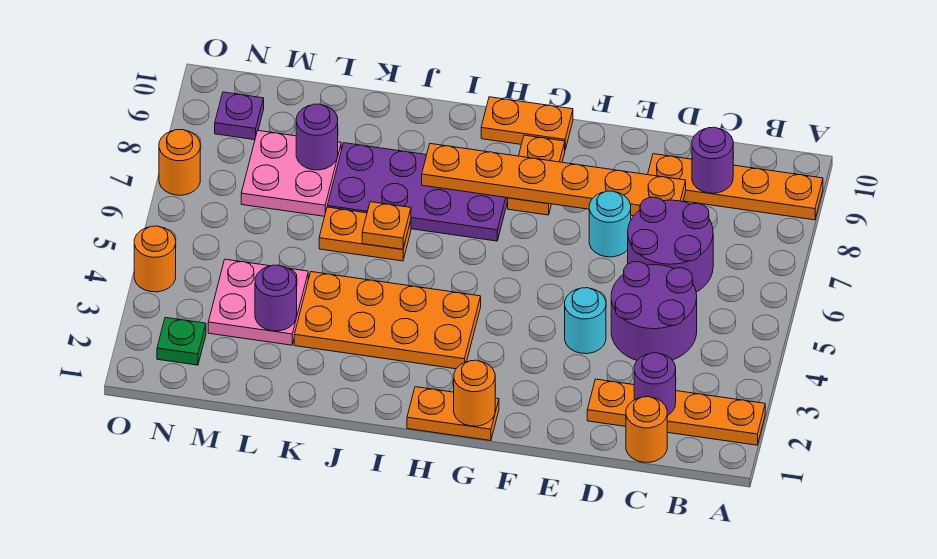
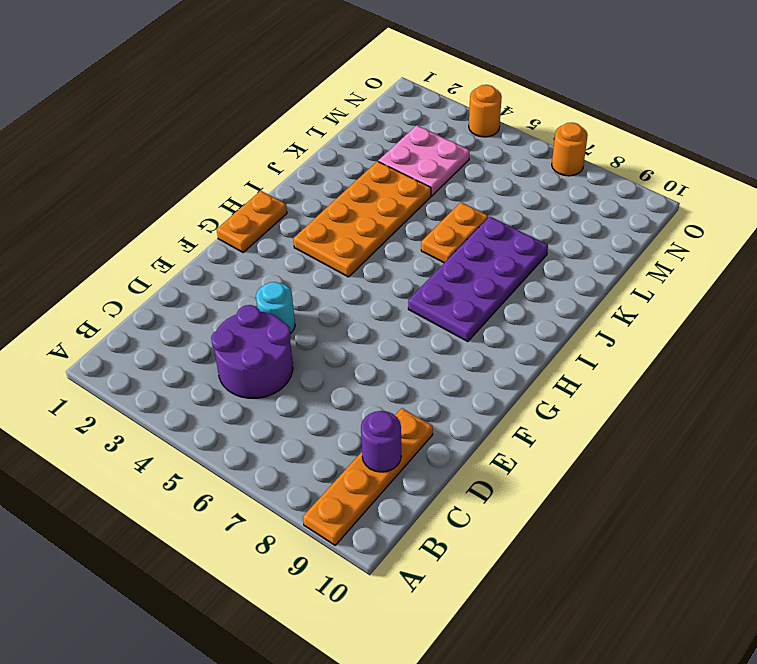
none -> orange plate A2:D2 level 1
none -> orange round brick C1 level 1
none -> purple round brick C6:D7 level 1

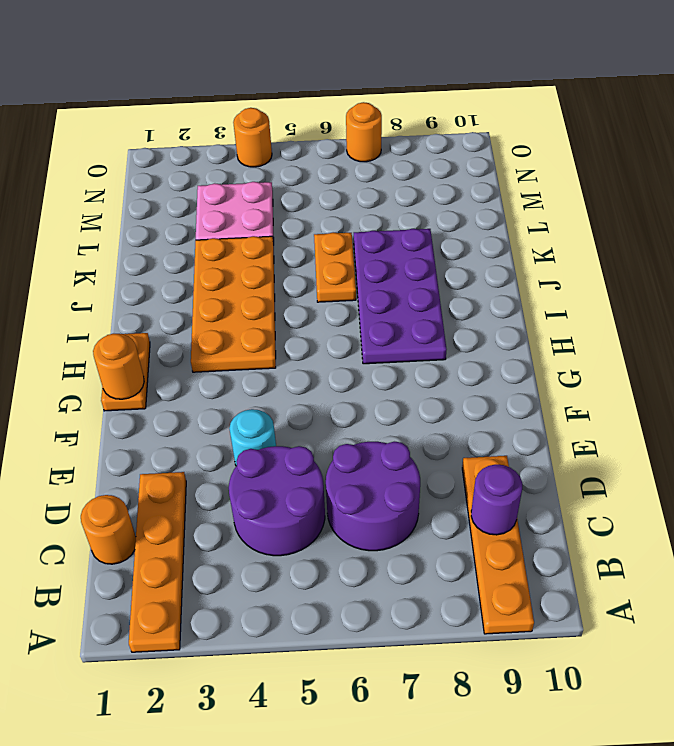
none -> cyan round brick E7 level 1
none -> orange plate G8:G9 level 1
none -> orange plate G10:H10 level 1

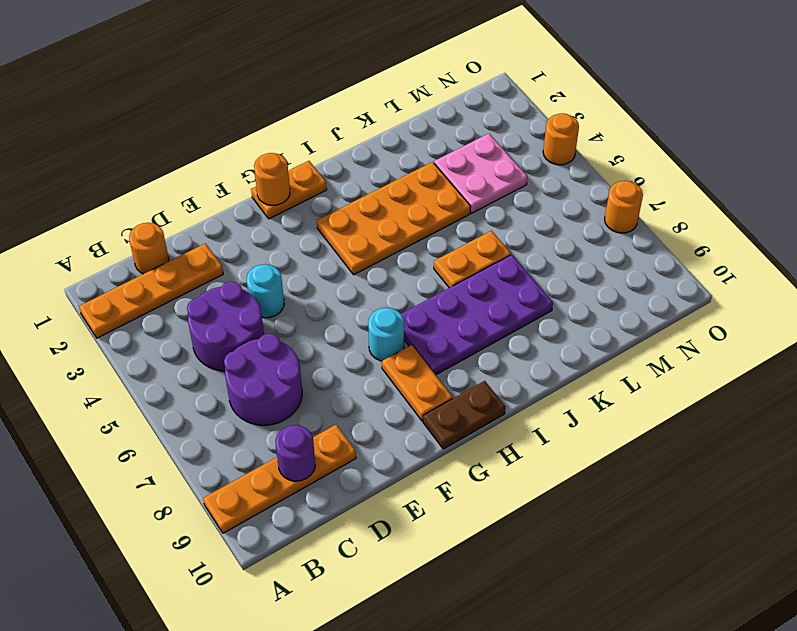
cyan round brick G7 level 1 -> cyan round brick E7 level 1
brown plate G10:H10 level 1 -> orange plate G10:H10 level 1
none -> pink plate L7:M8 level 1
none -> green plate N2 level 1
none -> purple plate N9 level 1

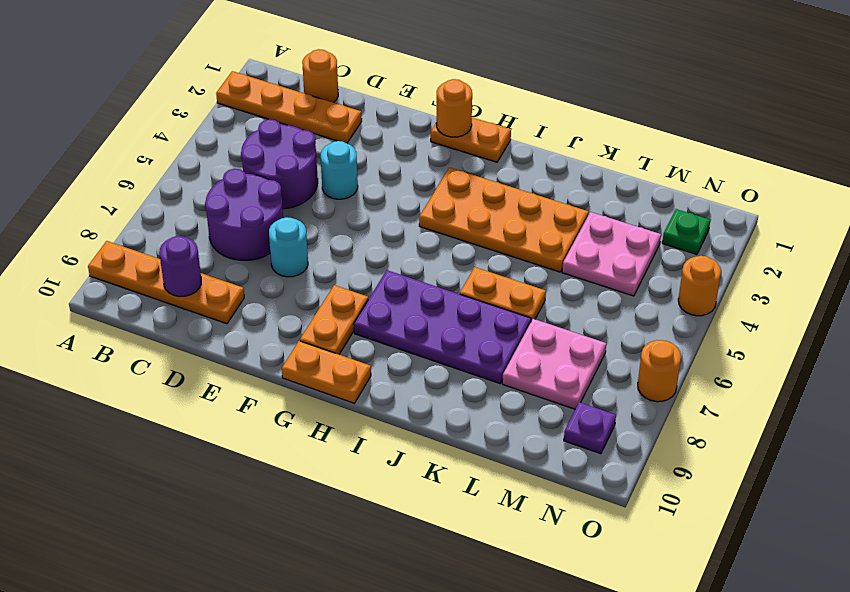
none -> purple round brick C2 level 2
none -> orange plate D8:I8 level 2
none -> orange plate J6 level 2

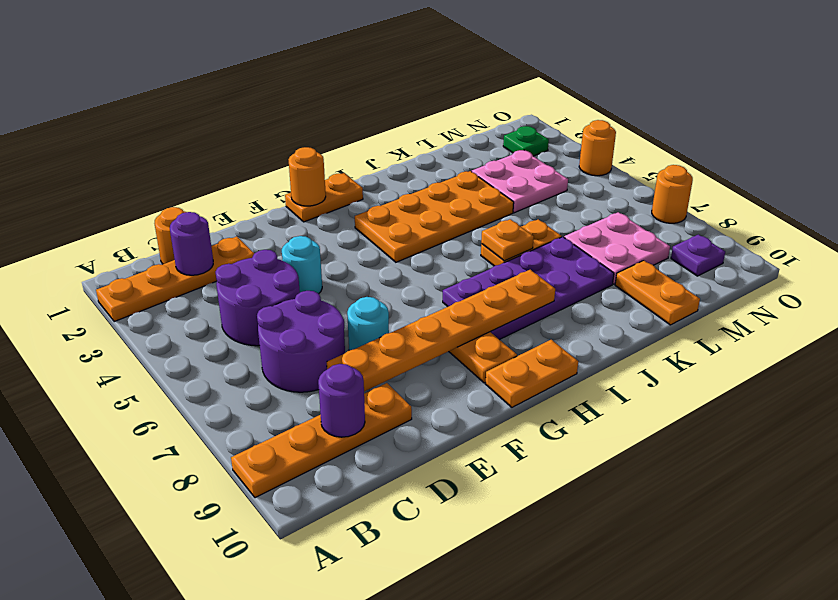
orange plate L9:L10 level 1 -> none
none -> purple round brick L3 level 2
none -> purple round brick L8 level 2

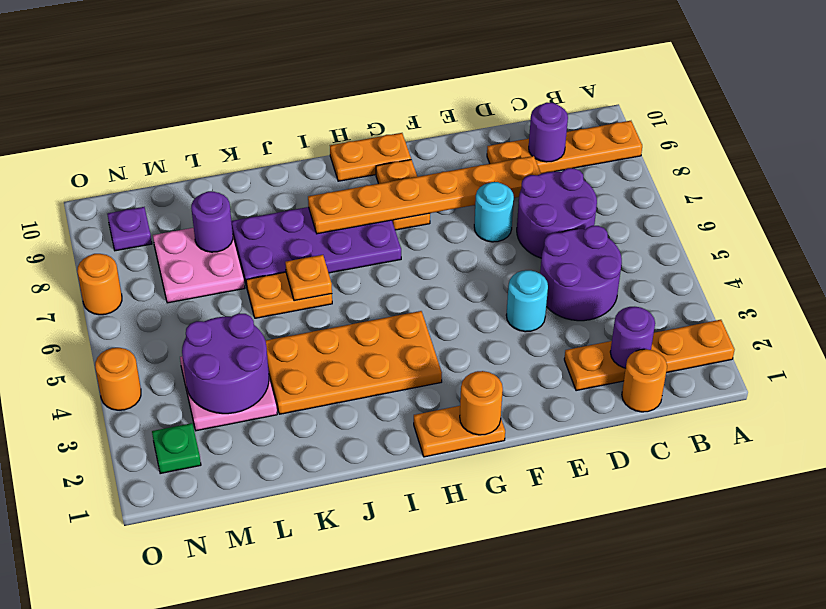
purple round brick L3:M4 level 2 -> purple round brick L3 level 2

